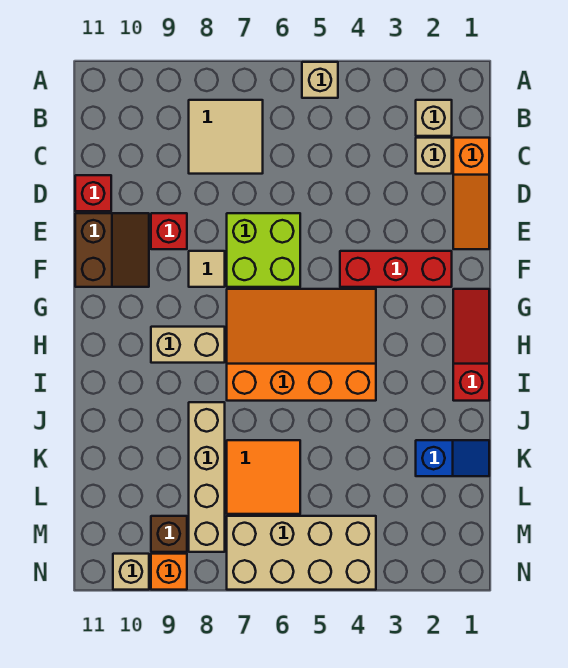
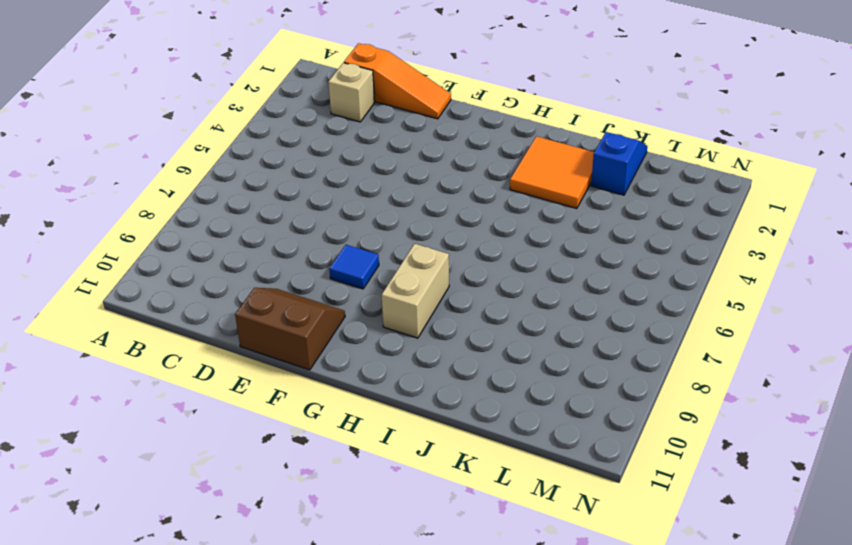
blue tile F8 level 1 -> tan tile F8 level 1
orange tile I2:J3 level 1 -> orange tile K6:L7 level 1
none -> tan brick A5 level 1
none -> tan brick B2 level 1
none -> tan tile B7:C8 level 1

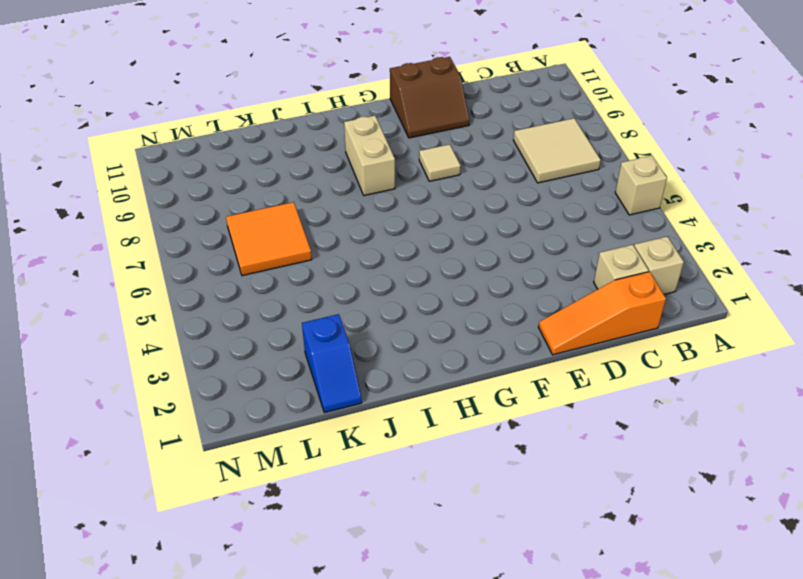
none -> red brick D11 level 1
none -> lime brick E6:F7 level 1
none -> red brick E9 level 1

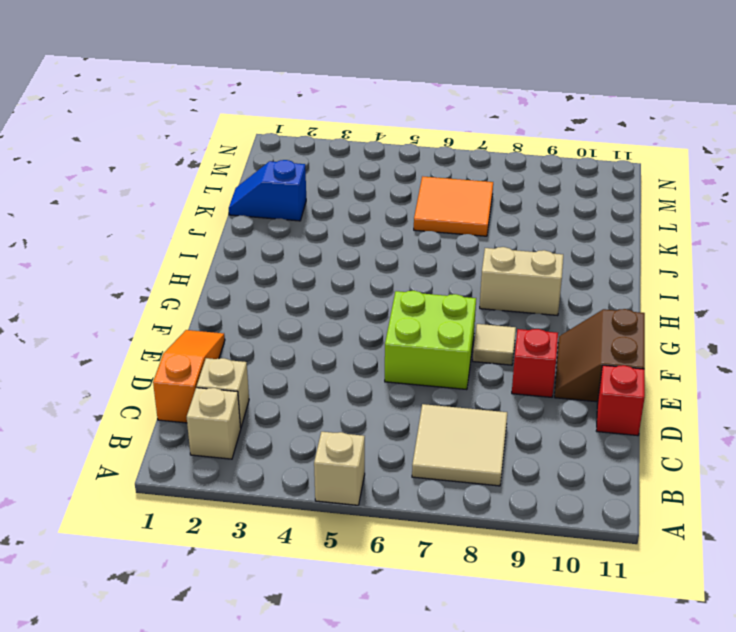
none -> red brick F2:F4 level 1
none -> red slope G1:I1 level 1 top I
none -> orange slope G4:I7 level 1 top I

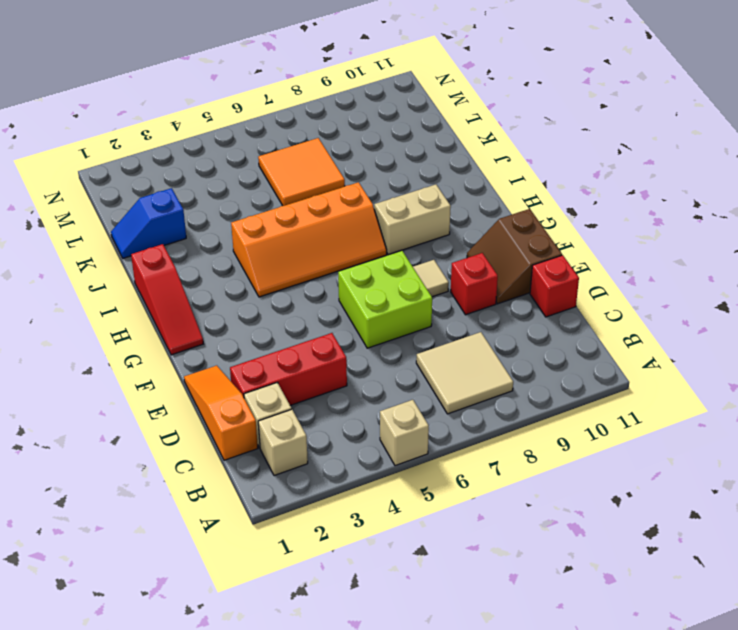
red brick D2:D4 level 1 -> red brick F2:F4 level 1
orange slope H4:I7 level 1 top I -> orange slope G4:I7 level 1 top I
none -> tan brick J8:M8 level 1
none -> tan brick M4:N7 level 1
none -> brown brick M9 level 1

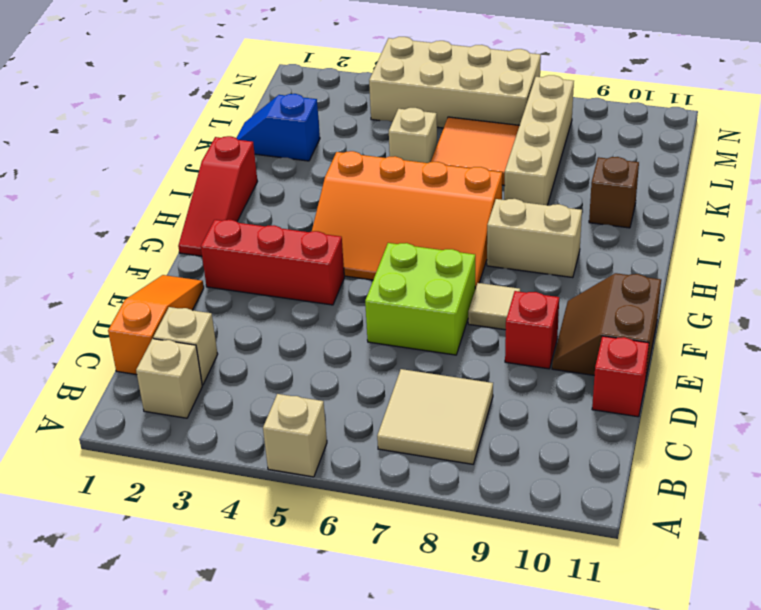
brown brick J10 level 1 -> brown brick M9 level 1
tan brick K5 level 1 -> tan brick N10 level 1
none -> orange brick N9 level 1

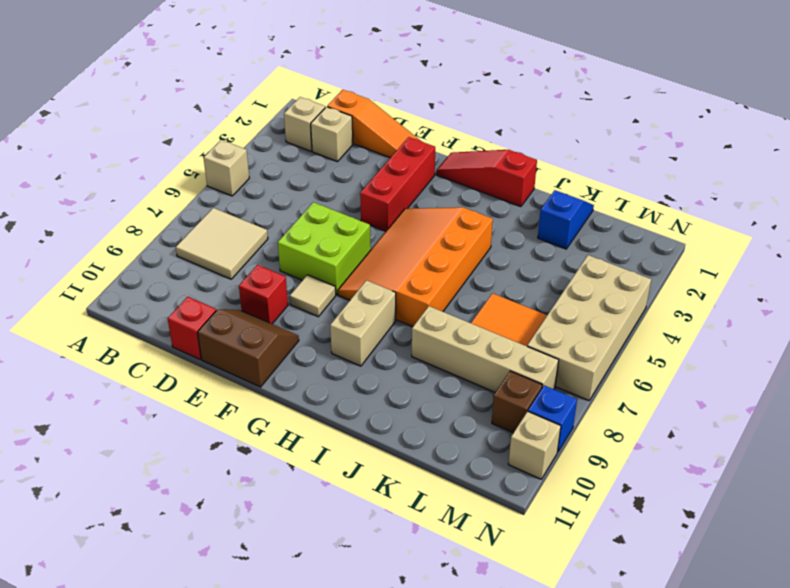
blue brick N9 level 1 -> orange brick N9 level 1

